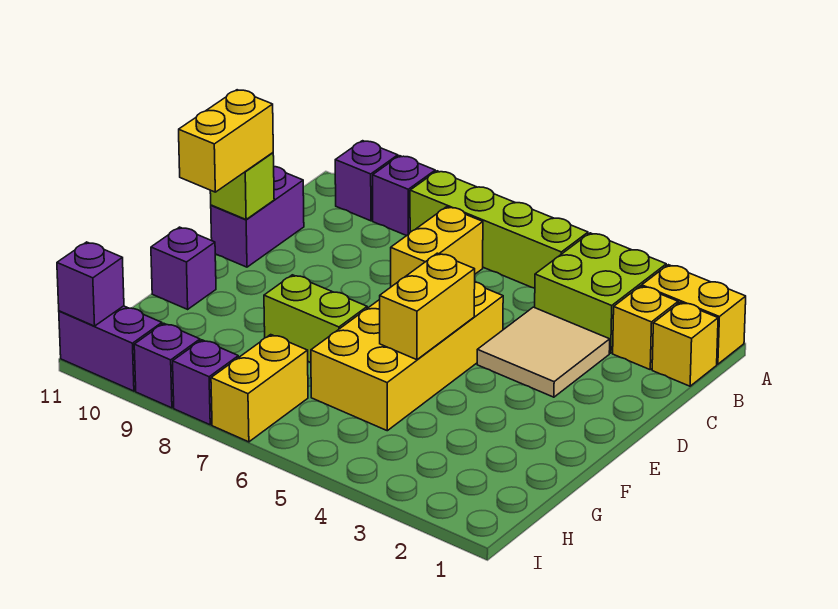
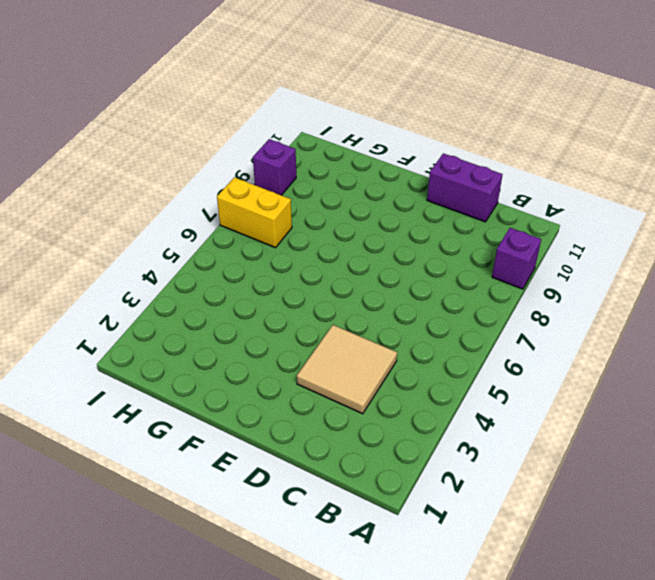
none -> yellow brick A1:A2 level 1
none -> lime brick A3:B4 level 1
none -> lime brick A5:A8 level 1

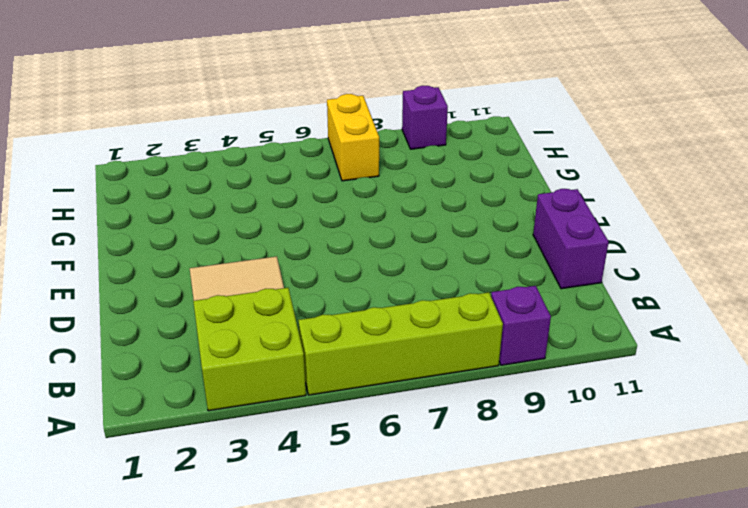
none -> yellow brick A1:A2 level 1
none -> purple brick A10 level 1
none -> yellow brick B1 level 1

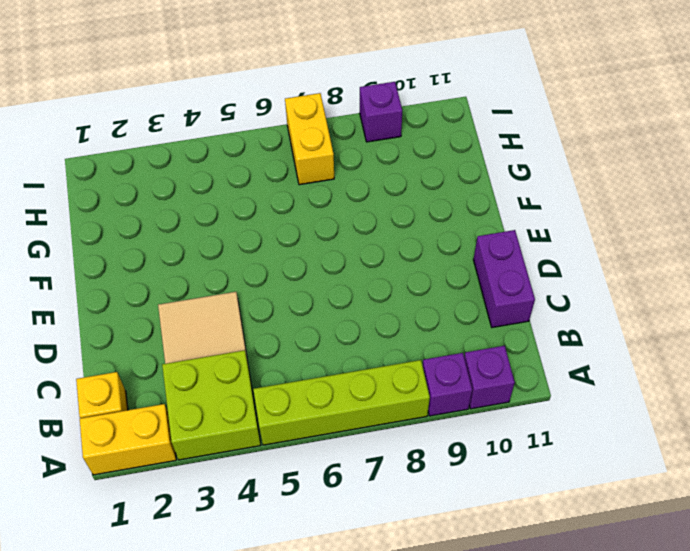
none -> yellow brick B2 level 1
none -> yellow brick B7:C7 level 1
none -> yellow brick D5:G6 level 1

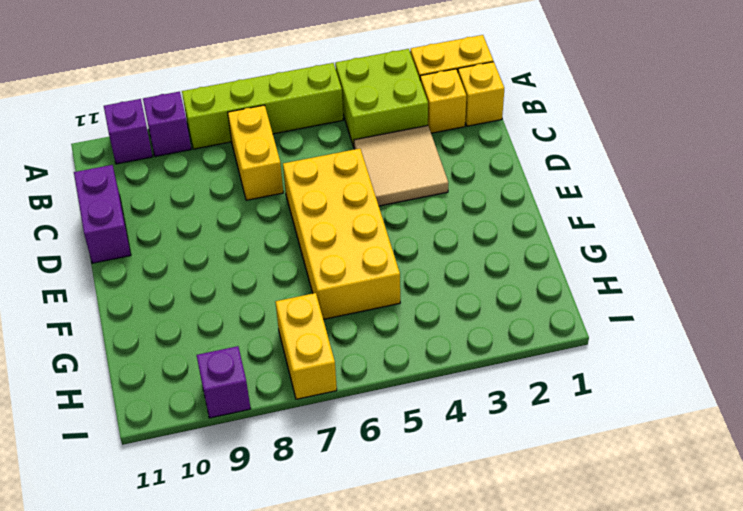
none -> lime brick F7:F8 level 1
none -> purple brick F11 level 1
none -> purple brick I8 level 1

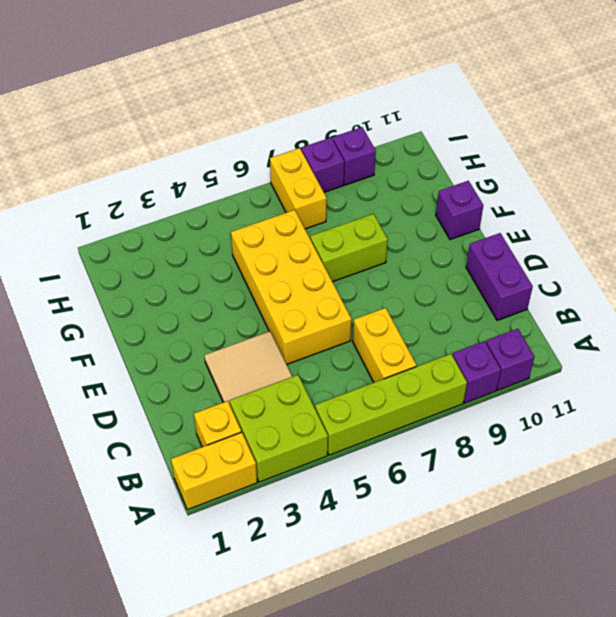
none -> yellow brick B1 level 1
none -> purple brick I10:I11 level 1
none -> lime brick D11 level 2

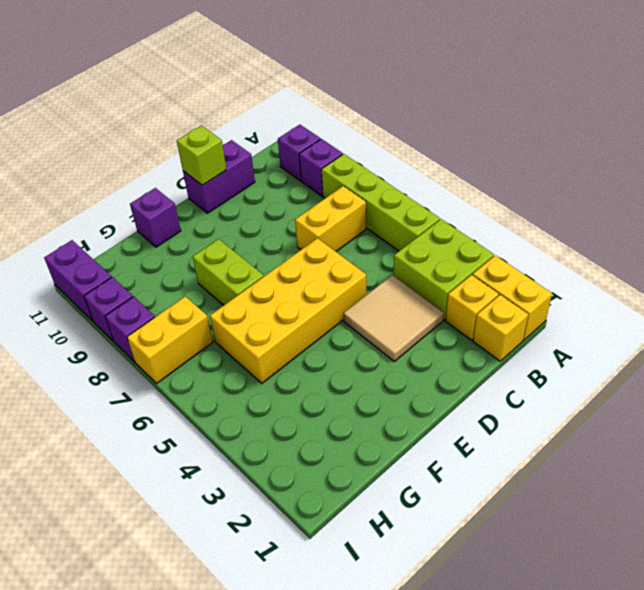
none -> yellow brick E5:F5 level 2
none -> purple brick I11 level 2
none -> yellow brick D11:E11 level 3

